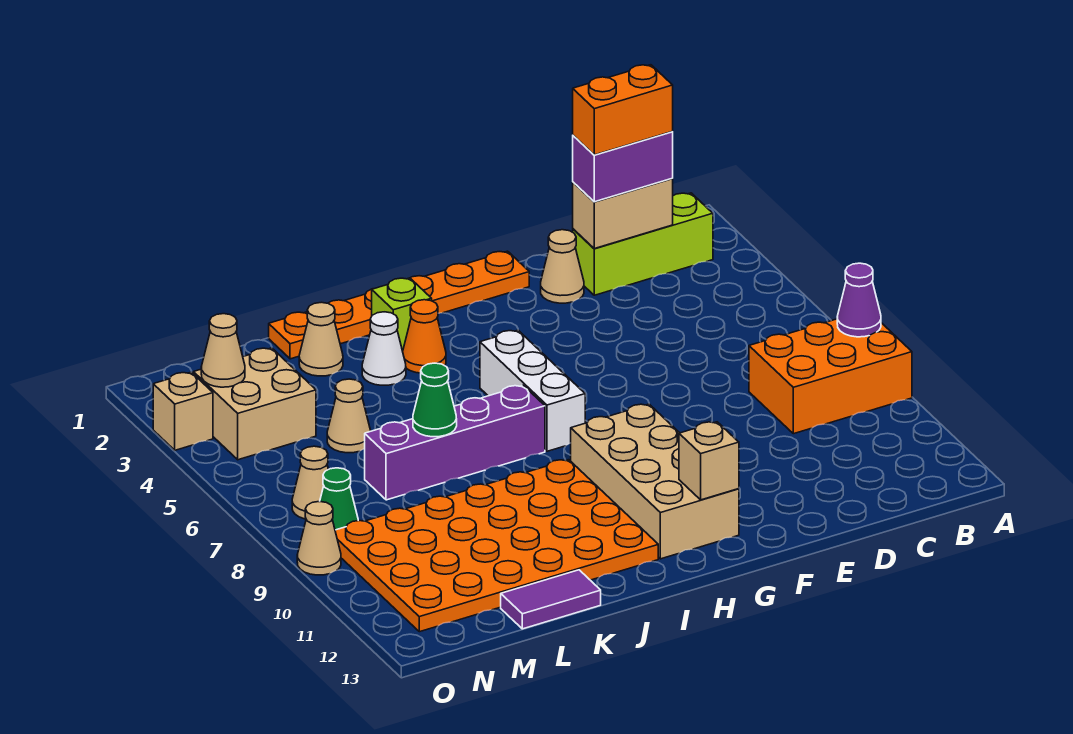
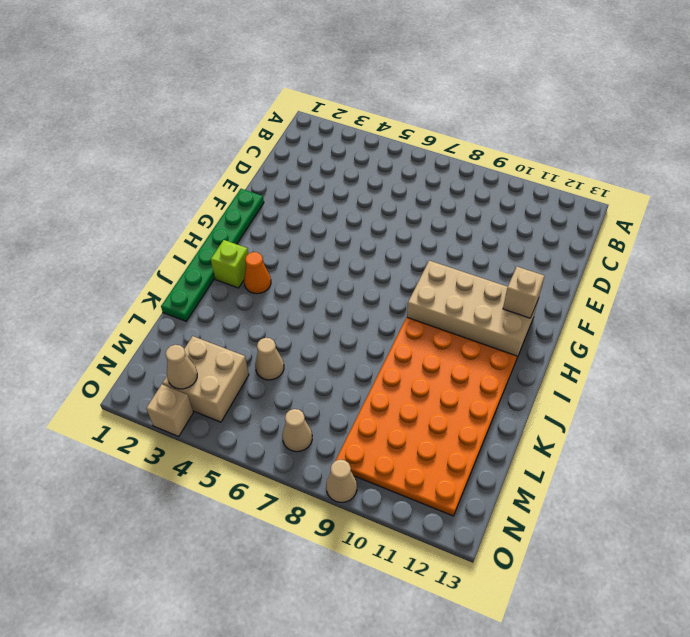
green plate F1:K1 level 1 -> orange plate F1:K1 level 1
none -> orange brick A8:C9 level 1
none -> lime brick B2:D2 level 1
none -> tan cone E2 level 1

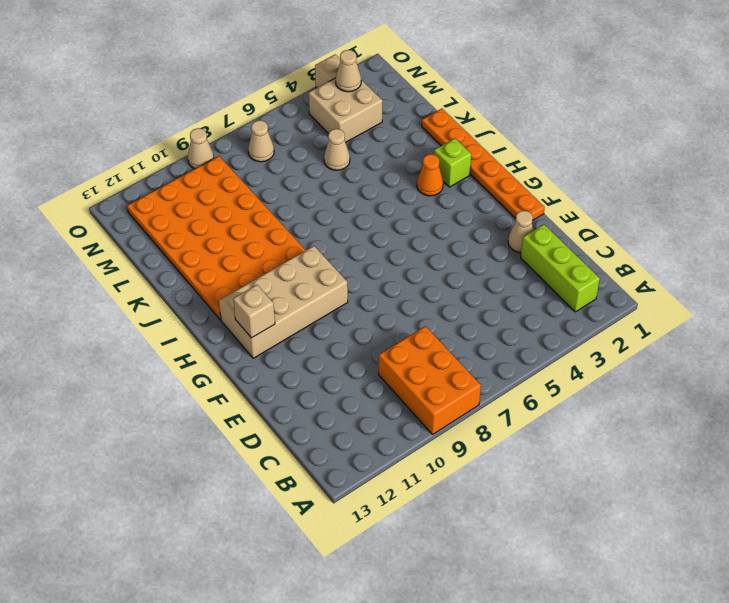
none -> white brick H5:H7 level 1
none -> purple brick I7:L7 level 1
none -> white cone J3 level 1

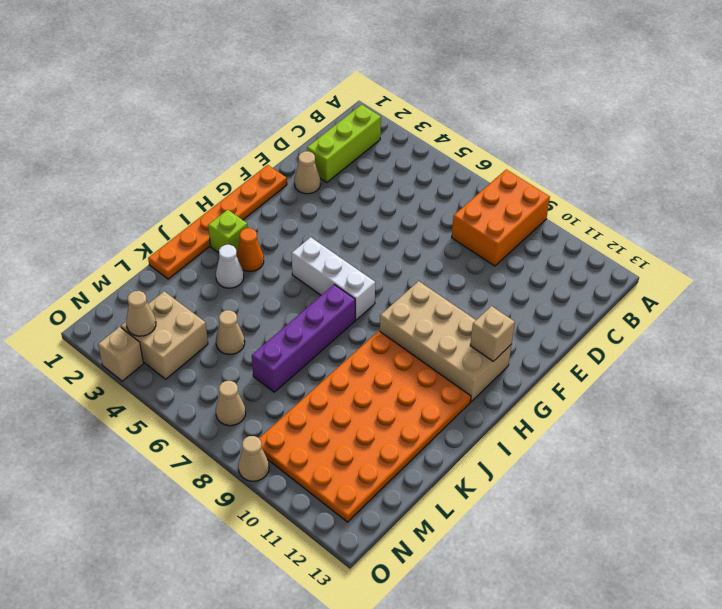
none -> tan cone K2 level 1
none -> purple tile K13:L13 level 1
none -> green cone N8 level 1

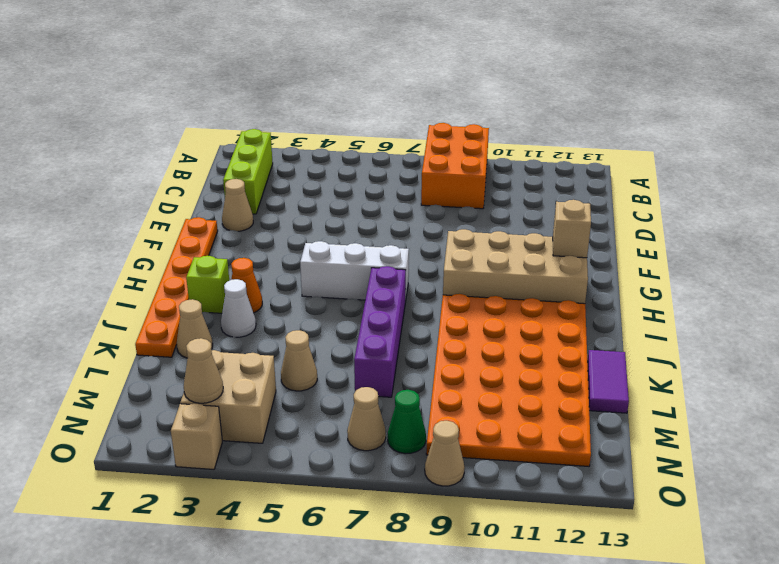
none -> purple cone A8 level 2
none -> tan brick C2:D2 level 2
none -> green cone K7 level 2

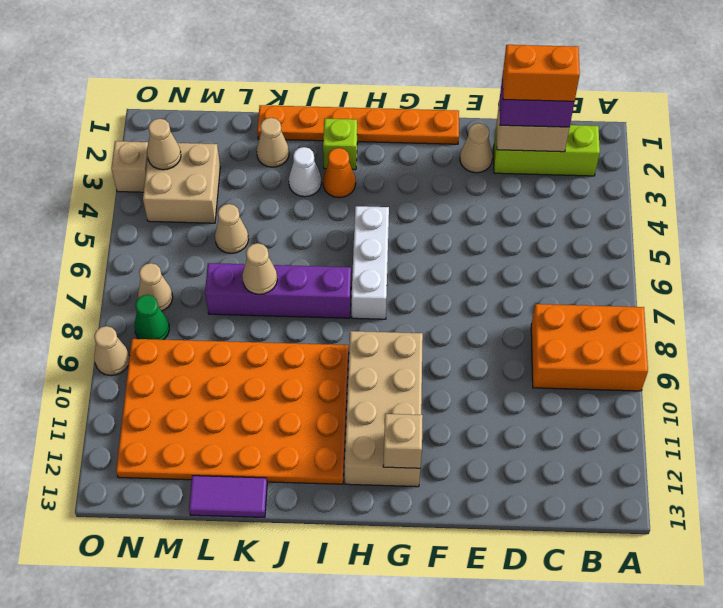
tan cone K7 level 2 -> green cone K7 level 2
none -> purple cone A8 level 2

